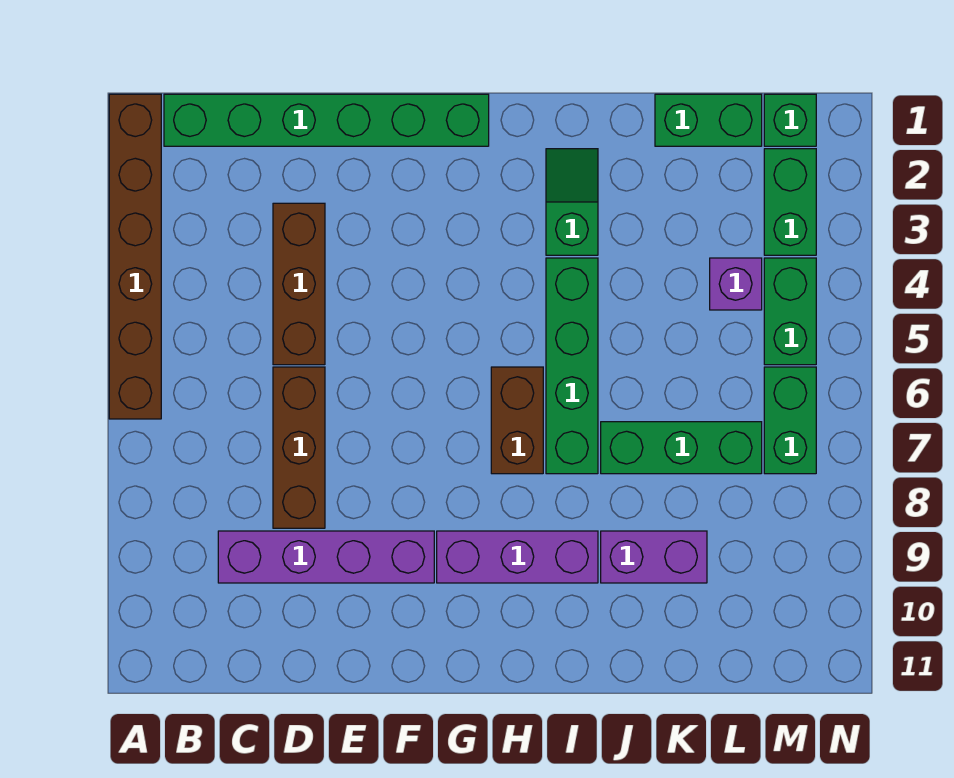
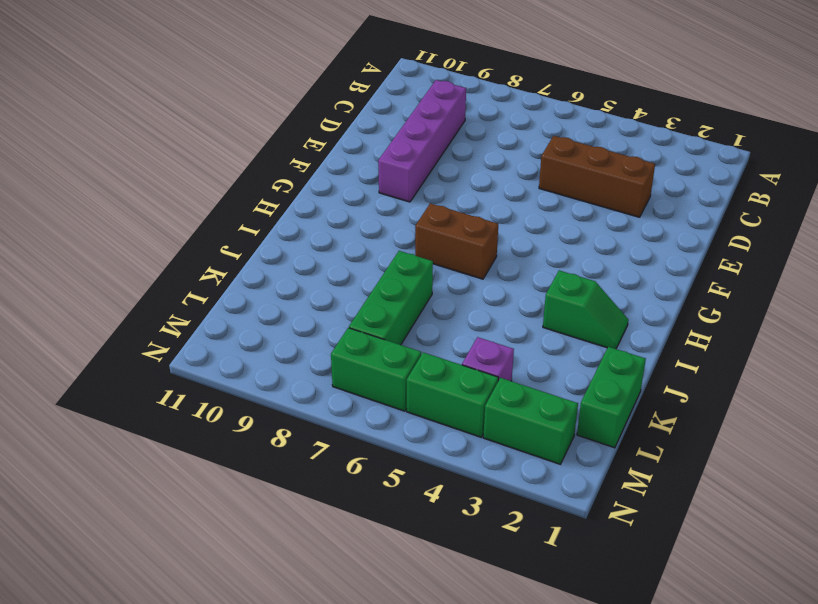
none -> brown brick A1:A6 level 1
none -> green brick B1:G1 level 1
none -> brown brick D6:D8 level 1

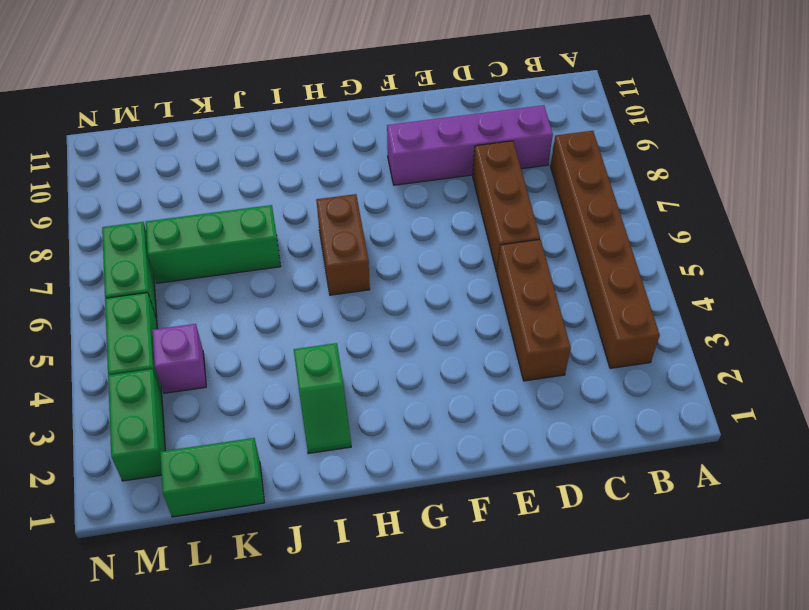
brown brick B3:B8 level 1 -> brown brick A1:A6 level 1
none -> green brick B1:G1 level 1
none -> purple brick G9:I9 level 1
none -> green brick I4:I7 level 1

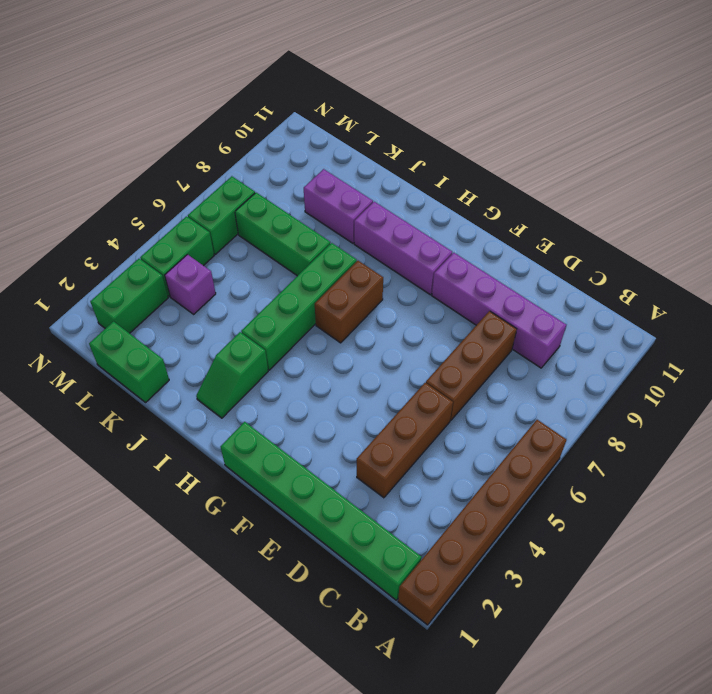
none -> green brick M1 level 1

